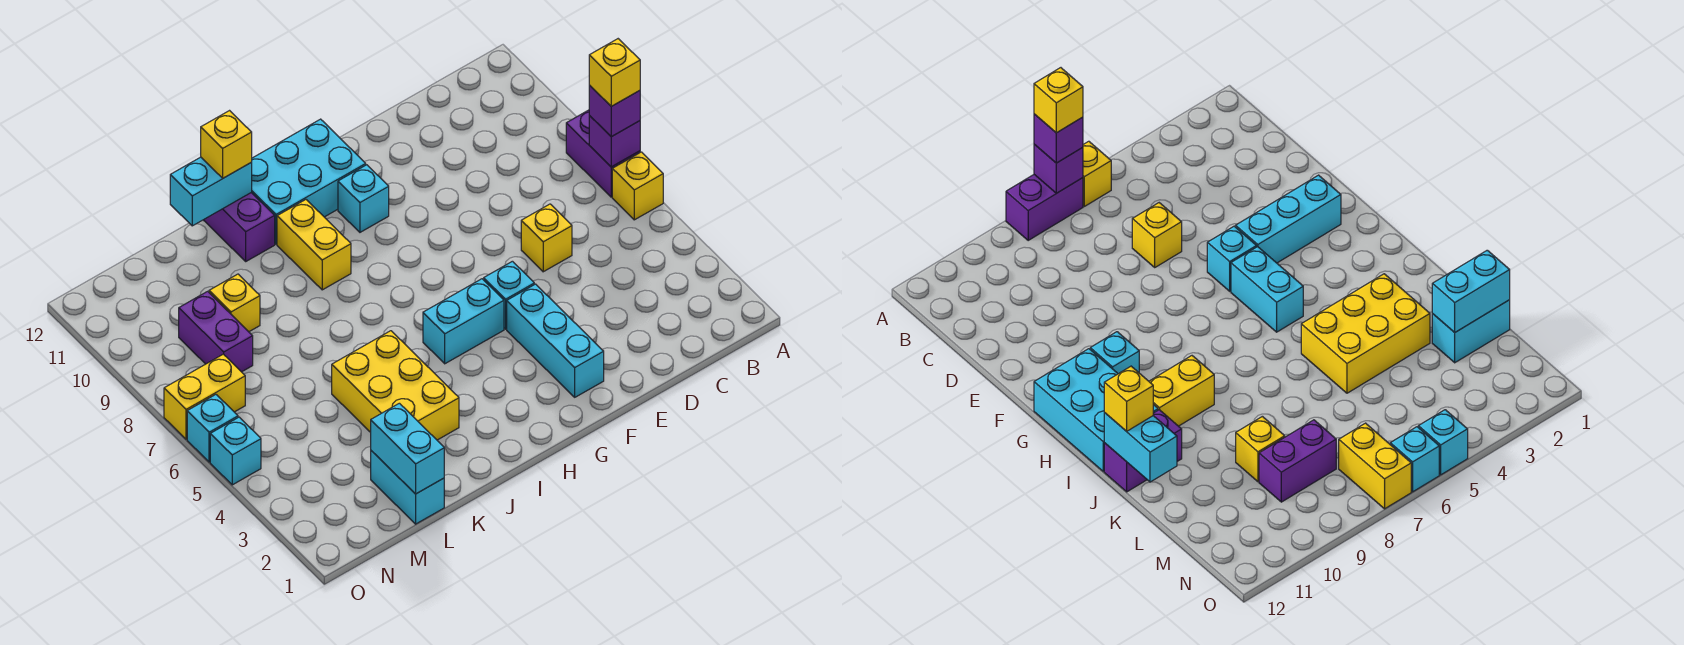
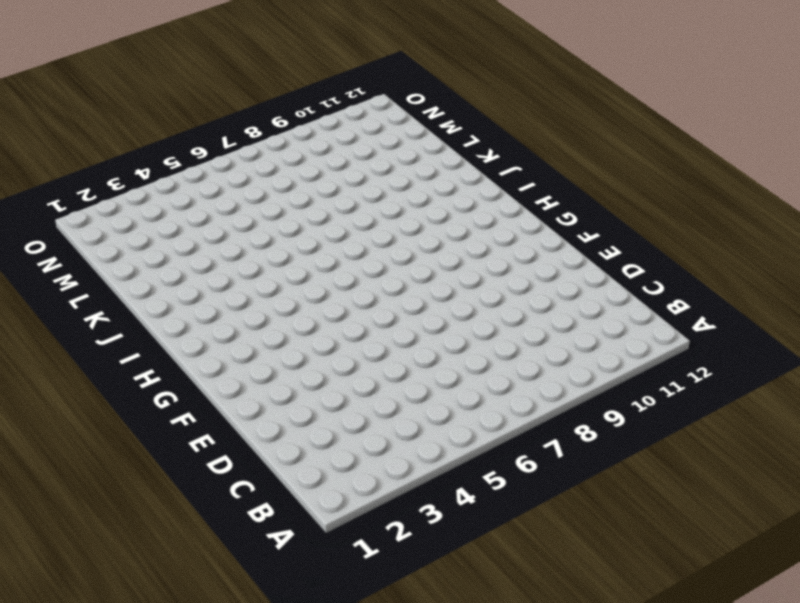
none -> yellow brick A6 level 1
none -> purple brick A7:A8 level 1
none -> yellow brick D6 level 1

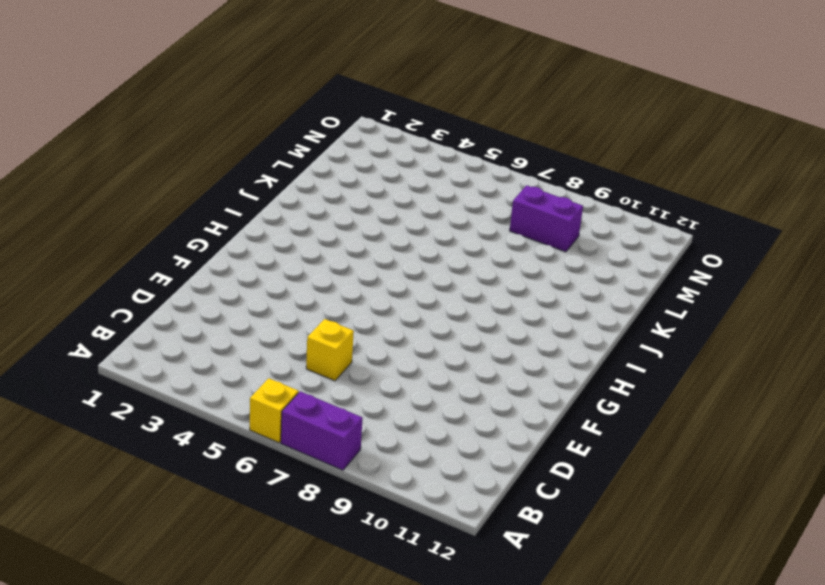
none -> cyan brick F2:F4 level 1
none -> cyan brick F5 level 1
none -> cyan brick G5:H5 level 1

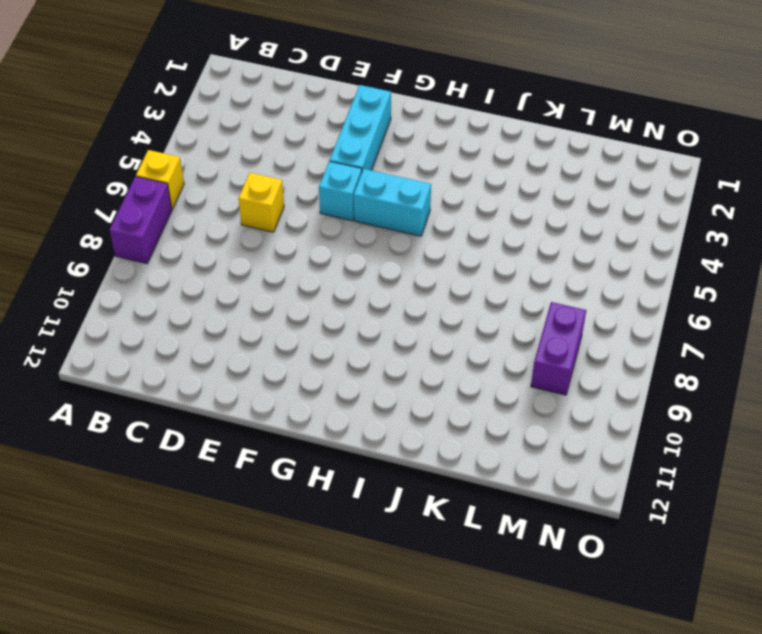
none -> cyan brick G10 level 1
none -> cyan brick G11:I12 level 1
none -> yellow brick I9:I10 level 1

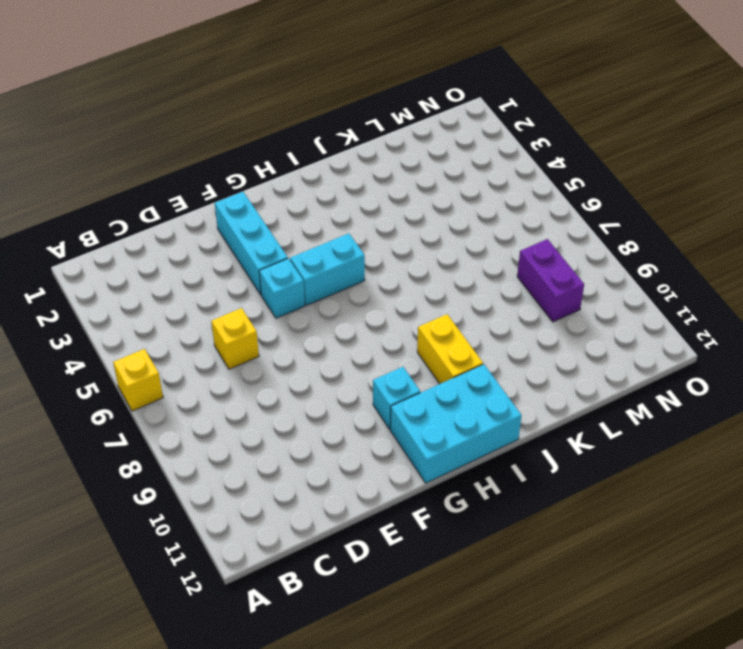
none -> purple brick A7:A8 level 1
none -> yellow brick J3:K5 level 1
none -> purple brick J11:J12 level 1

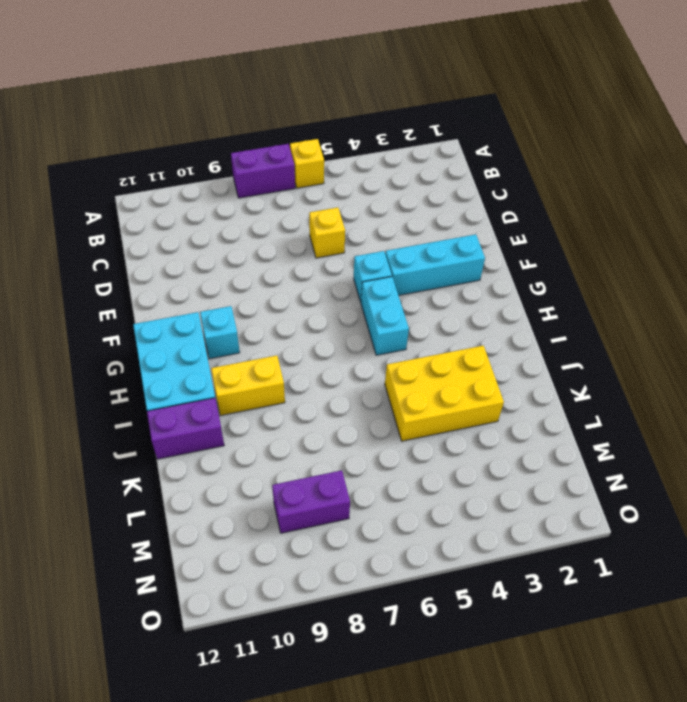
none -> cyan brick L1:L2 level 1
none -> yellow brick L9 level 1
none -> yellow brick N7:O7 level 1

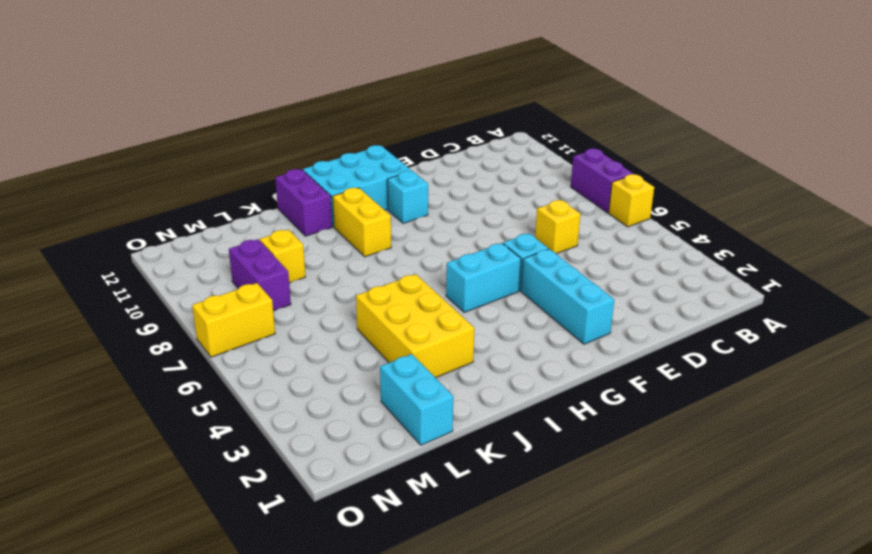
none -> cyan brick O5 level 1
none -> cyan brick O6 level 1
none -> purple brick A7 level 2

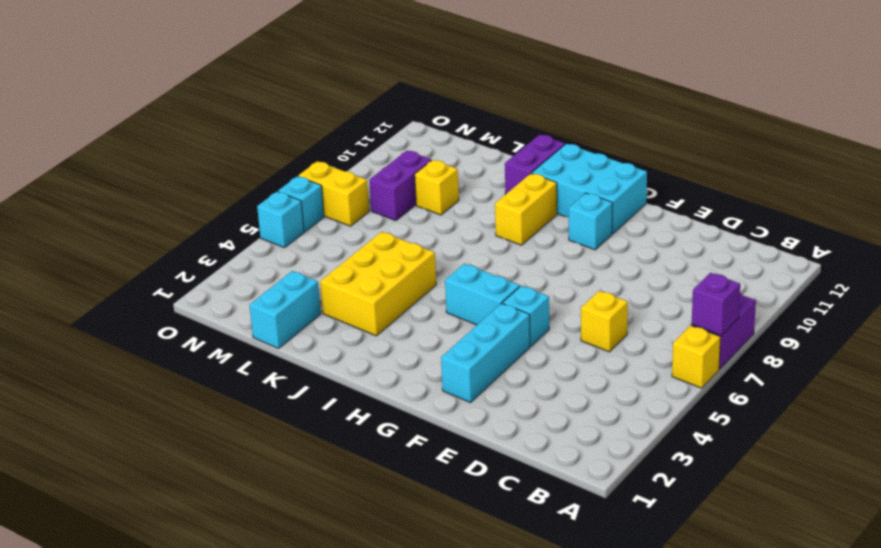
none -> cyan brick J12:K12 level 2
none -> cyan brick L1:L2 level 2
none -> purple brick A7 level 3

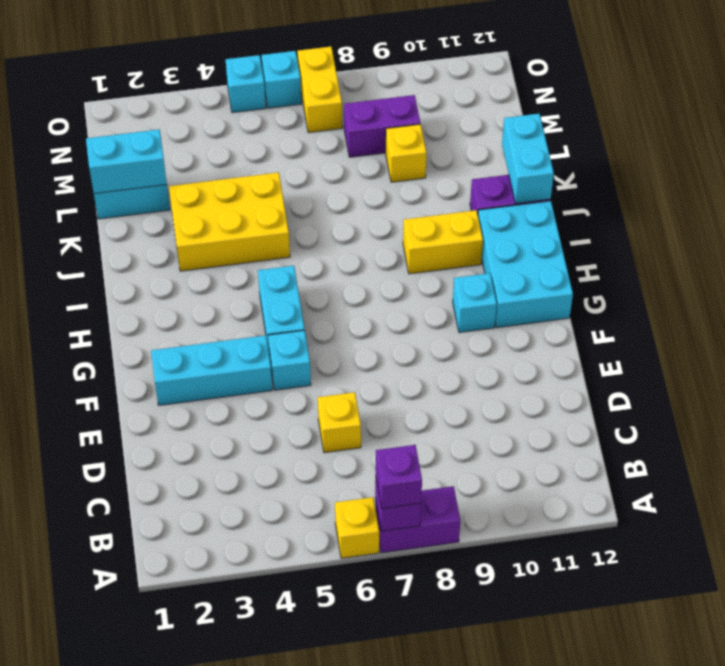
none -> yellow brick J12 level 3
none -> yellow brick A7 level 4

